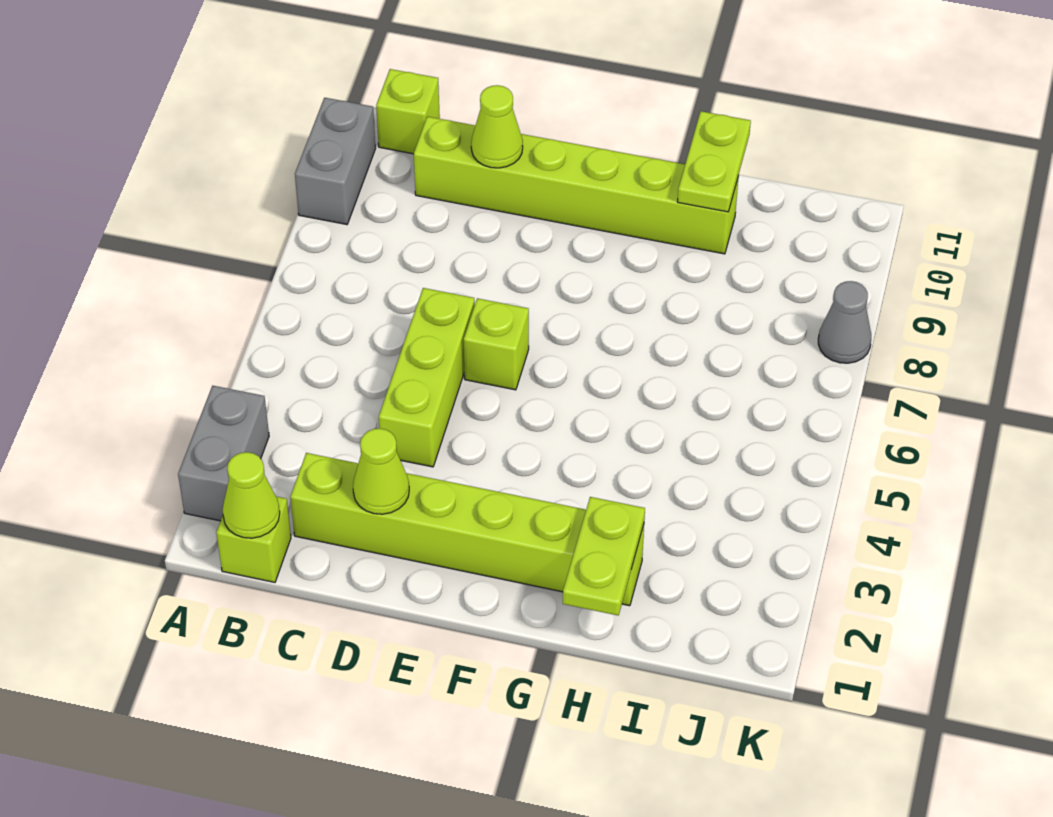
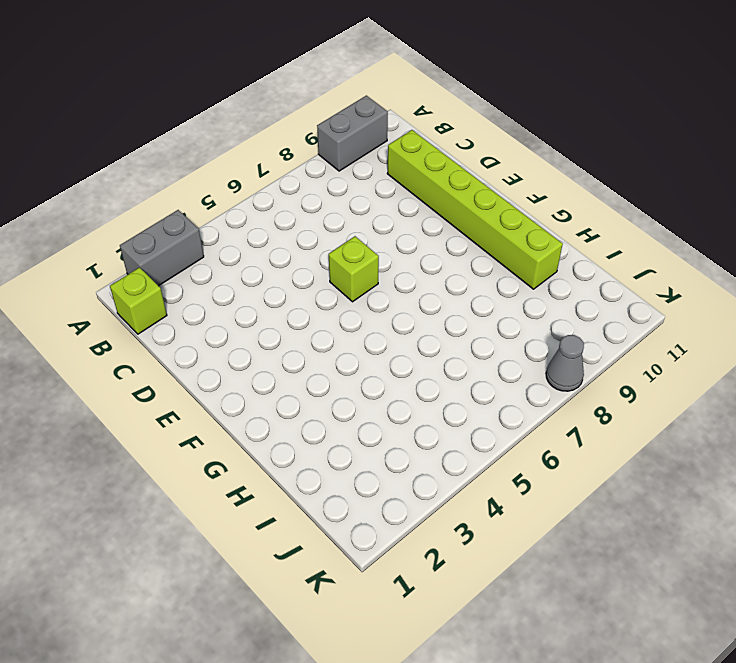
none -> lime brick B11 level 1
none -> lime brick C2:H2 level 1
none -> lime brick D4:D6 level 1

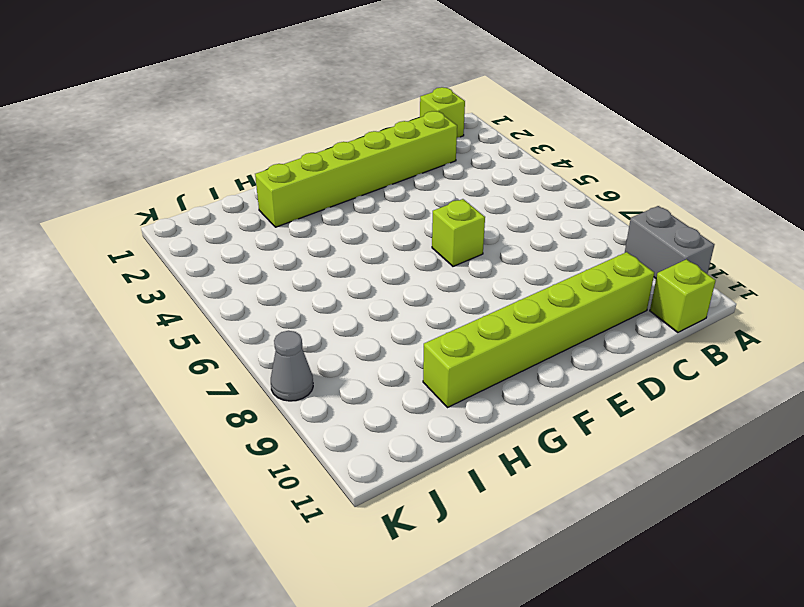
none -> grey brick A2:A3 level 1
none -> lime brick D4:D6 level 1
none -> lime cone B1 level 2

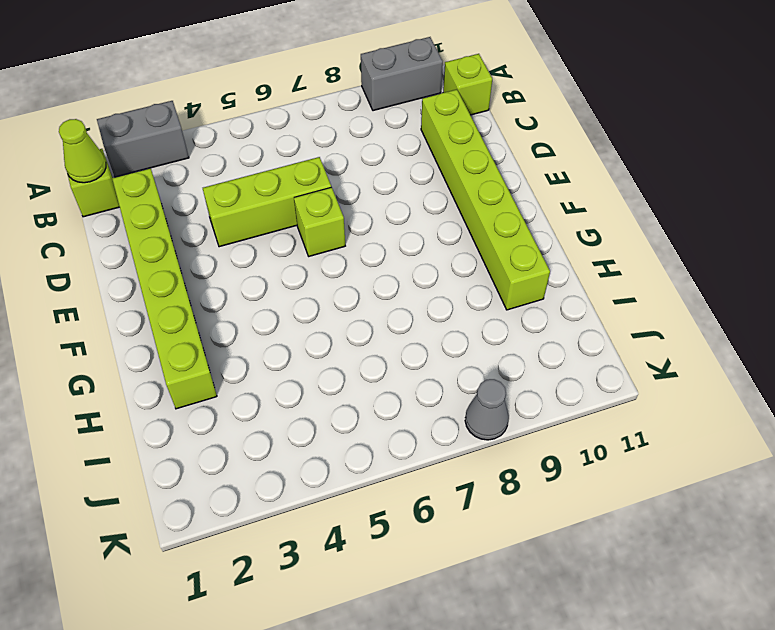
none -> lime cone D2 level 2
none -> lime cone D10 level 2
none -> lime plate H1:H2 level 2

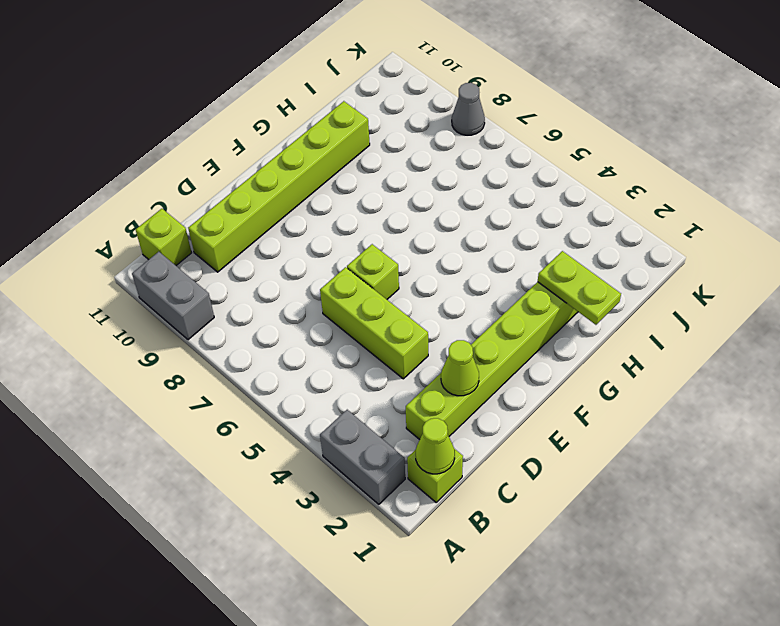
none -> lime cone D10 level 2
none -> lime plate H10:H11 level 2

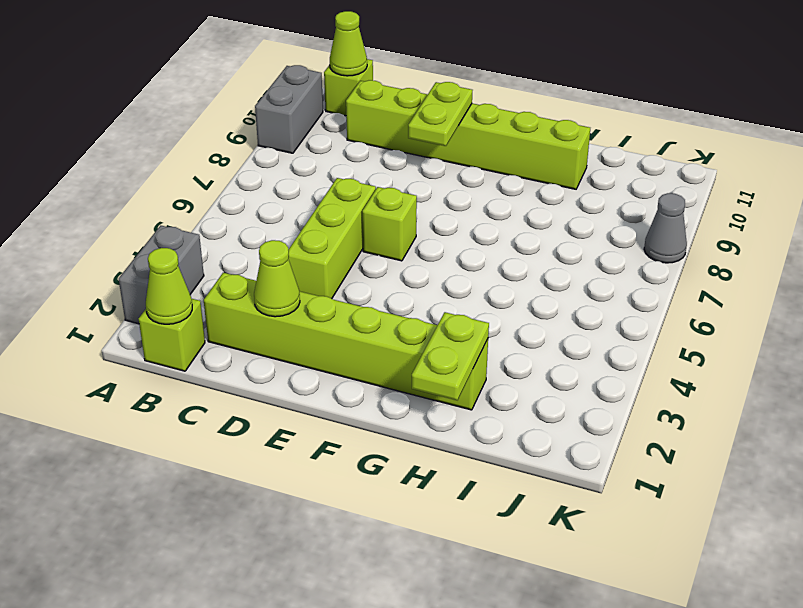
lime cone B11 level 2 -> lime cone D10 level 2
lime plate E9:E10 level 2 -> lime plate H10:H11 level 2

